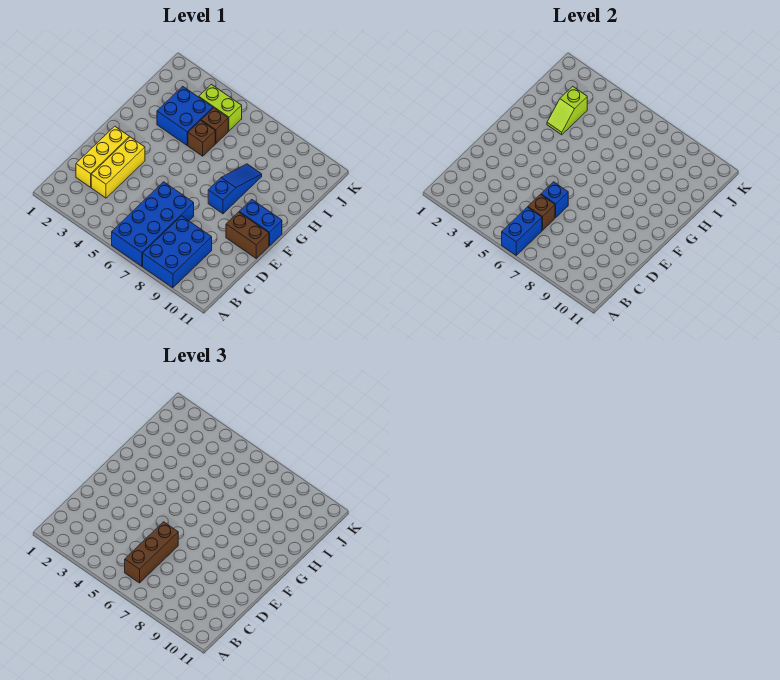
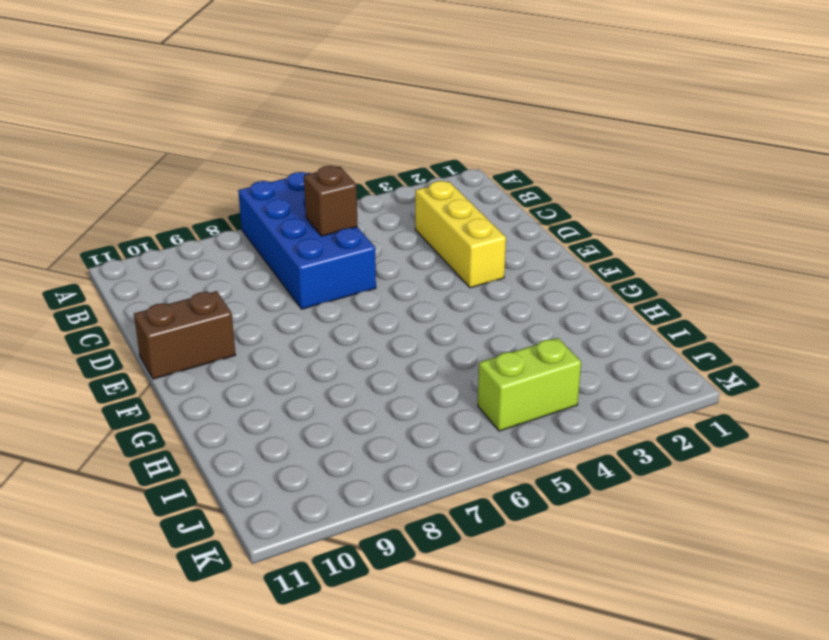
none -> blue brick A8:C9 level 1
none -> yellow brick C2:E2 level 1
none -> blue slope F8:H8 level 1 top F

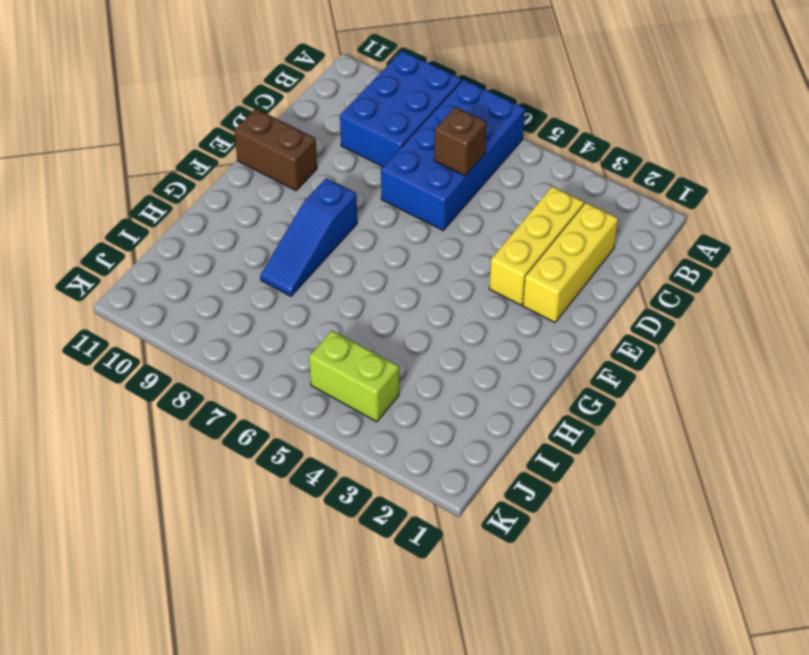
none -> blue brick F10:F11 level 1
none -> blue brick H3:I4 level 1
none -> brown brick H5 level 1

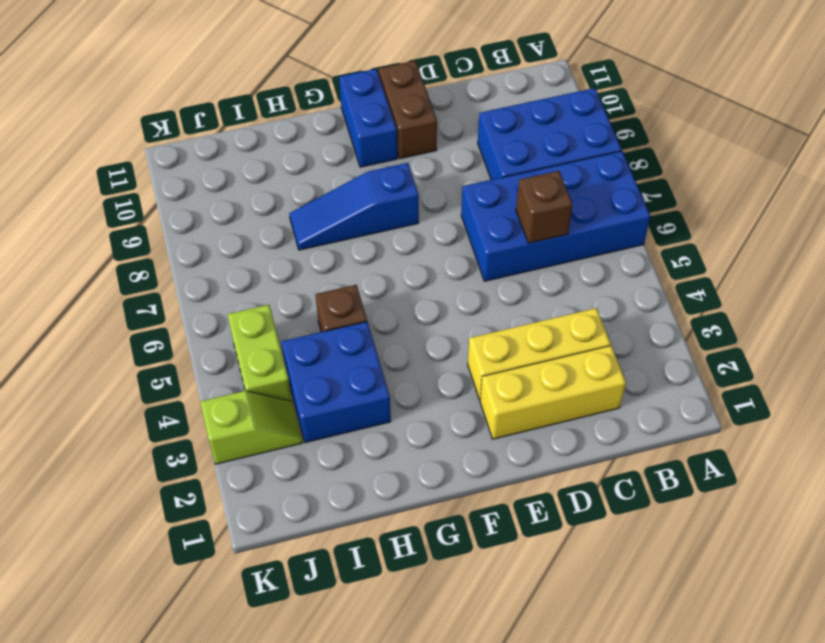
lime slope J3:K3 level 1 top K -> lime slope H3:I3 level 2 top I
none -> brown brick I5 level 1
none -> blue brick A6:B6 level 2
none -> blue brick D6 level 2

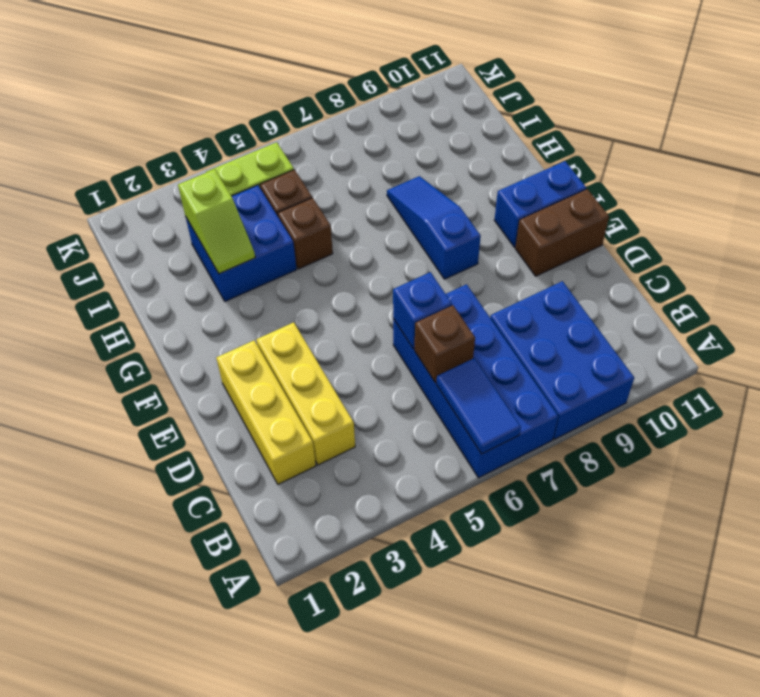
blue tile A6:B6 level 2 -> blue brick A6:B6 level 2
none -> brown brick B6:D6 level 3

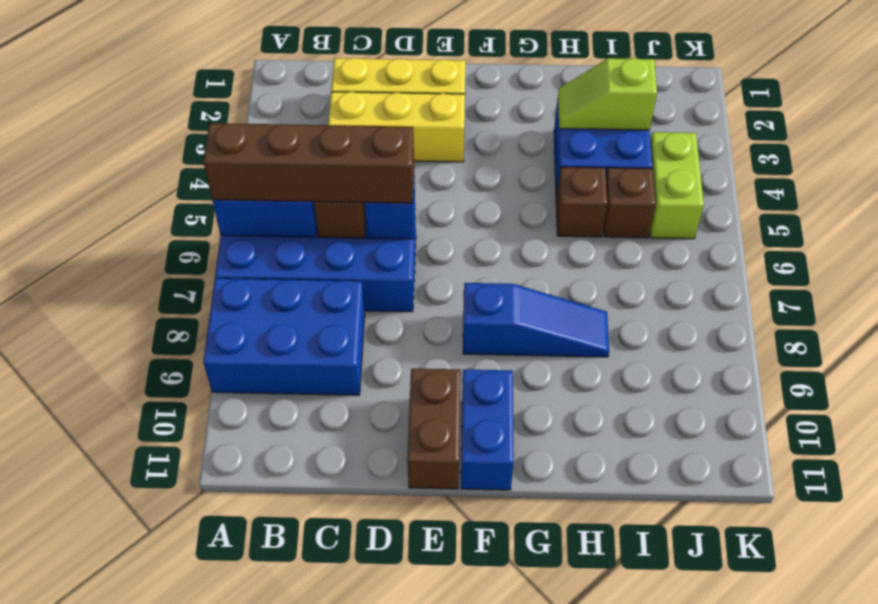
brown brick A6:D6 level 3 -> brown brick B6:D6 level 3

